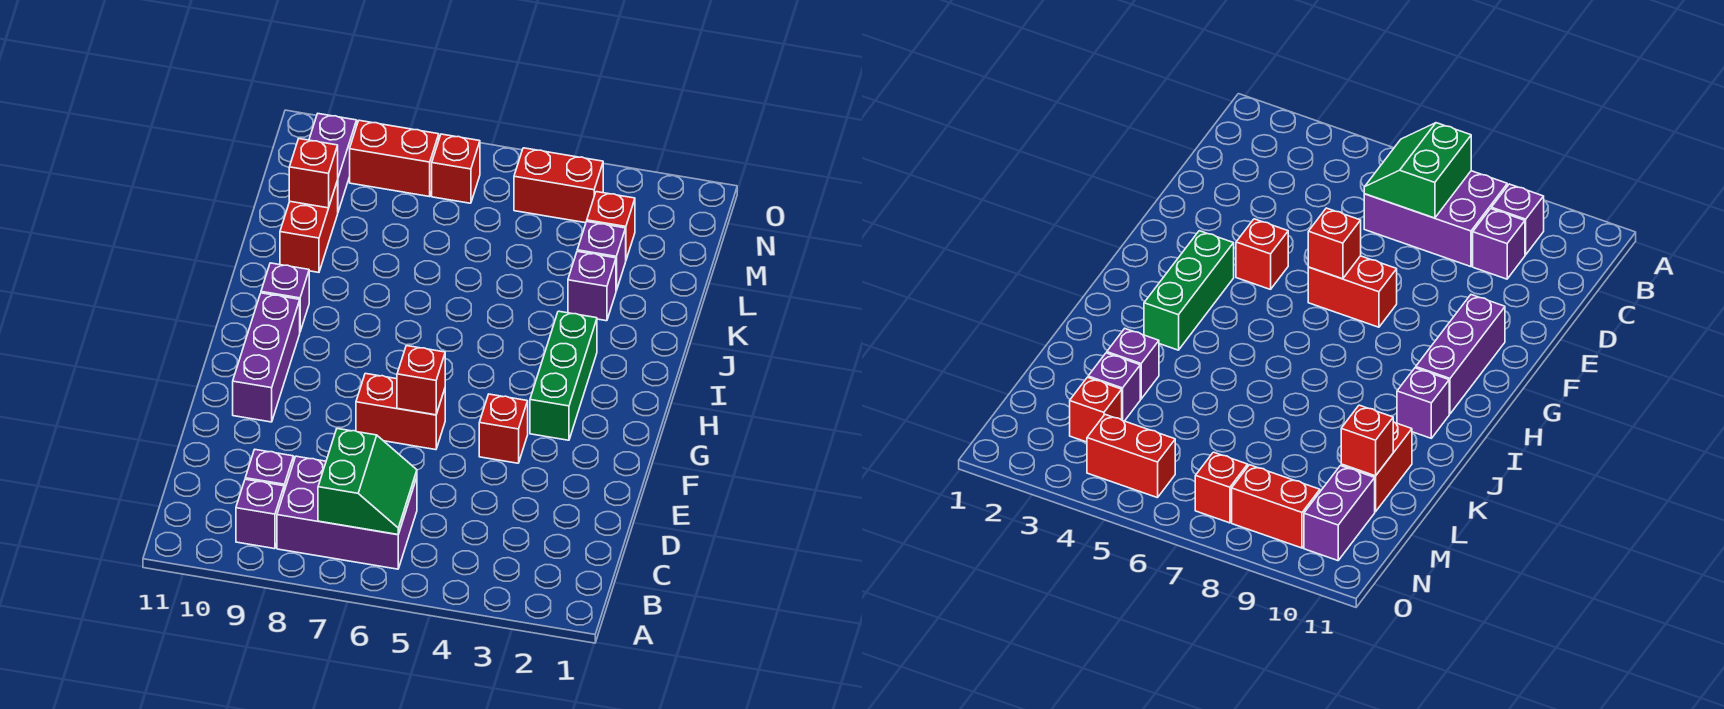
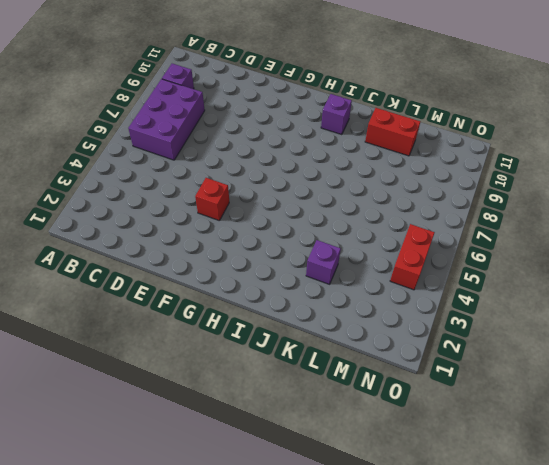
none -> purple brick C9 level 1
none -> red brick F6:F7 level 1
none -> purple brick F10:H10 level 1

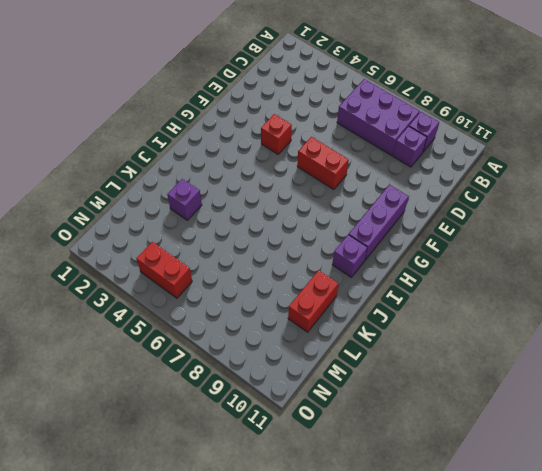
none -> green brick G3:I3 level 1
none -> purple brick L3 level 1
none -> red brick M3 level 1

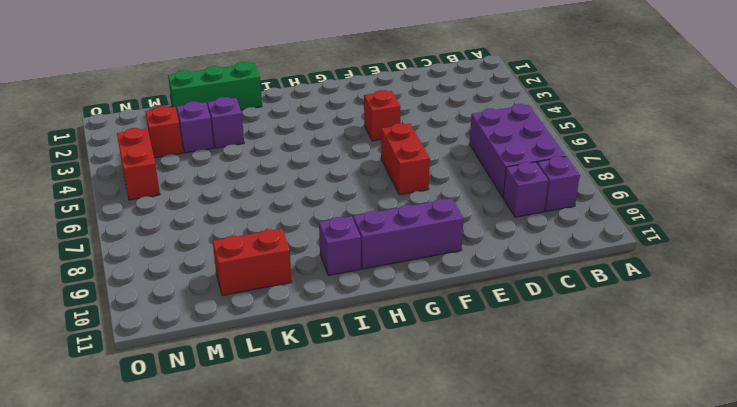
green brick J1:L1 level 1 -> green brick G3:I3 level 1
none -> purple brick M10:N10 level 1
none -> red brick N7 level 1
none -> red brick N8:N9 level 1

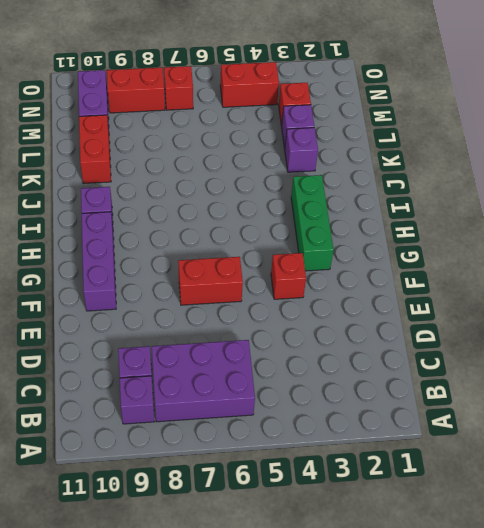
none -> green slope B6:C7 level 2 top 7
none -> red brick F6 level 2
none -> red brick L10 level 2

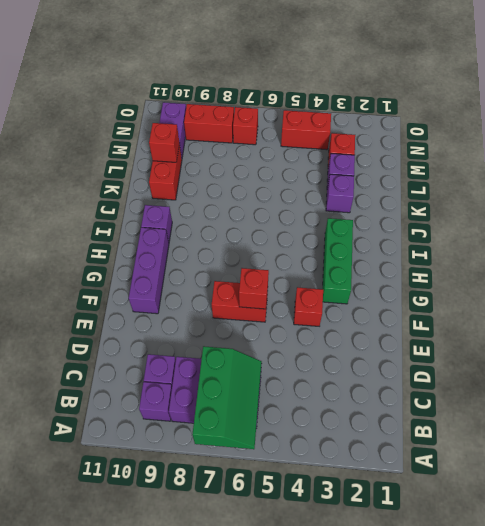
green slope A6:C7 level 2 top 7 -> green slope B6:C7 level 2 top 7

